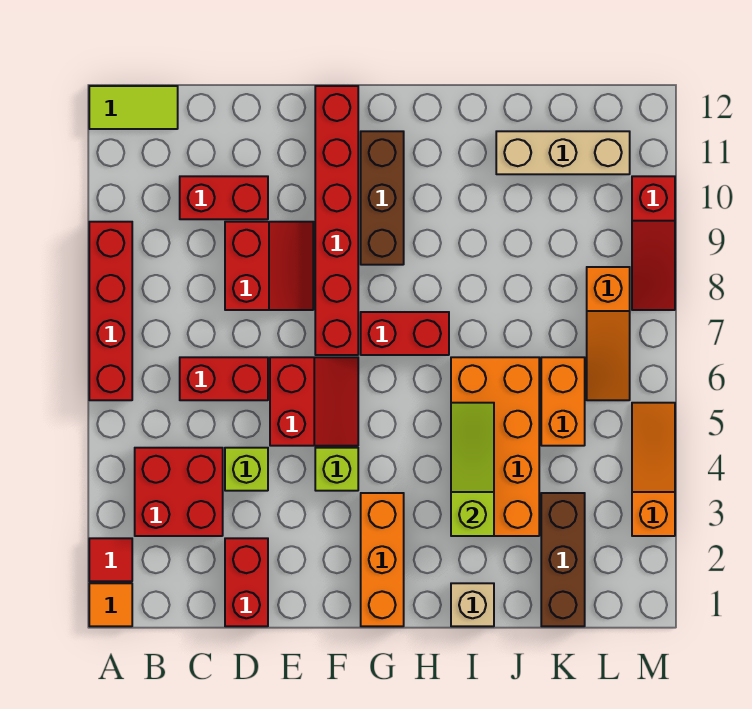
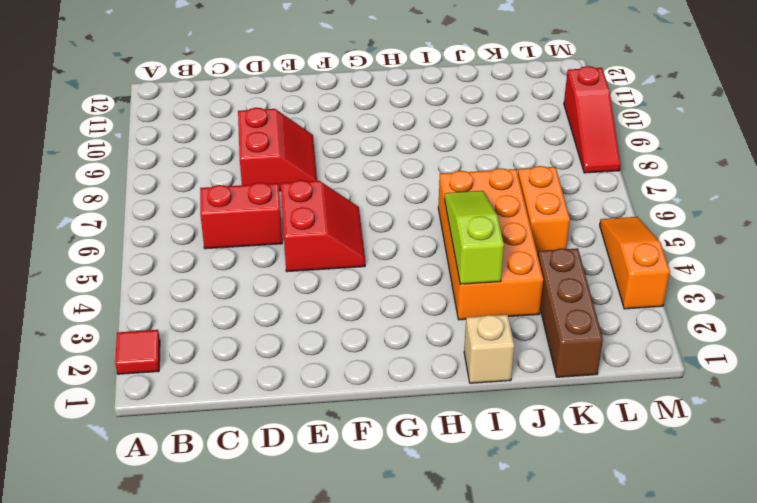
none -> orange tile A1 level 1
none -> red brick A6:A9 level 1
none -> lime tile A12:B12 level 1

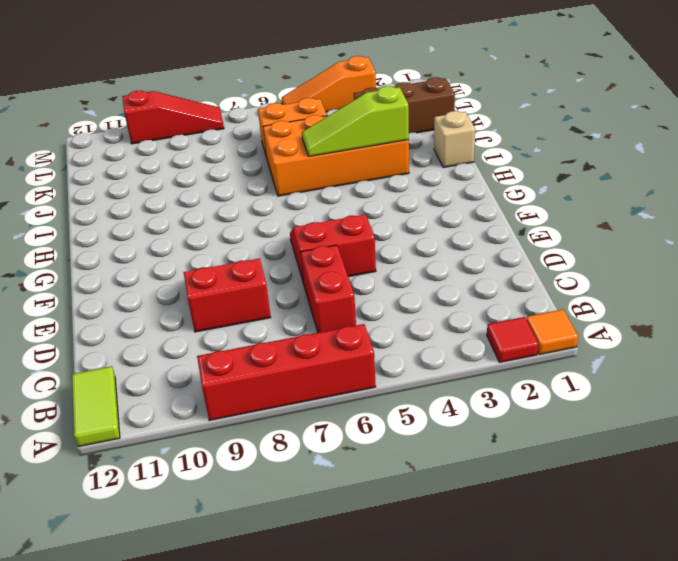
none -> red brick B3:C4 level 1
none -> red brick C10:D10 level 1
none -> red brick D1:D2 level 1

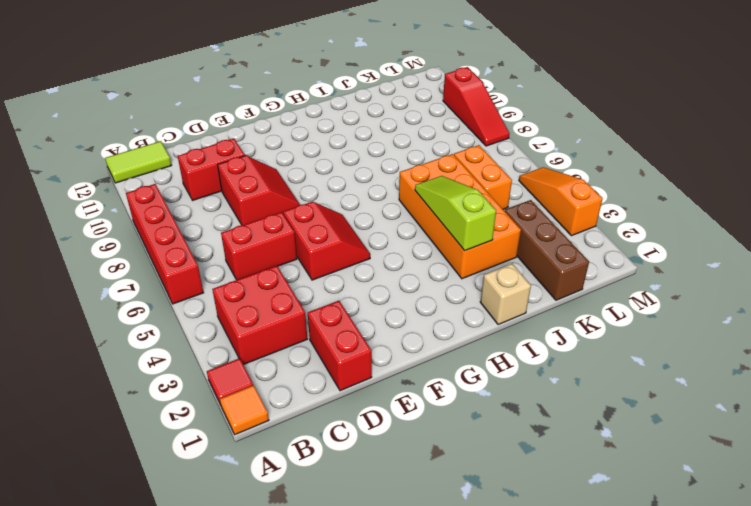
none -> lime brick D4 level 1
none -> lime brick F4 level 1
none -> red brick F7:F12 level 1

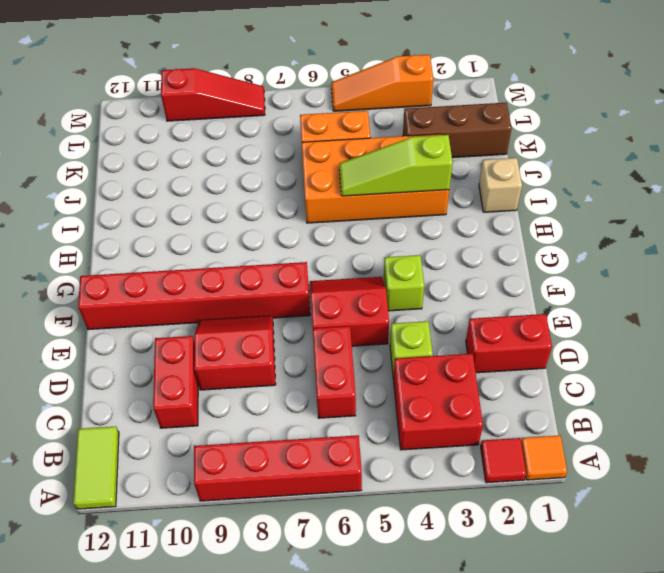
none -> orange brick G1:G3 level 1
none -> red brick G7:H7 level 1
none -> brown brick G9:G11 level 1

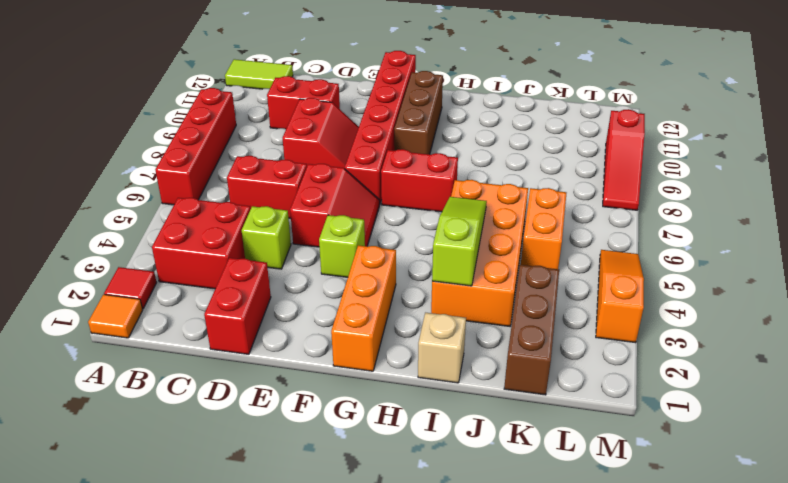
none -> tan brick J11:L11 level 1
none -> orange slope L6:L8 level 1 top 8

